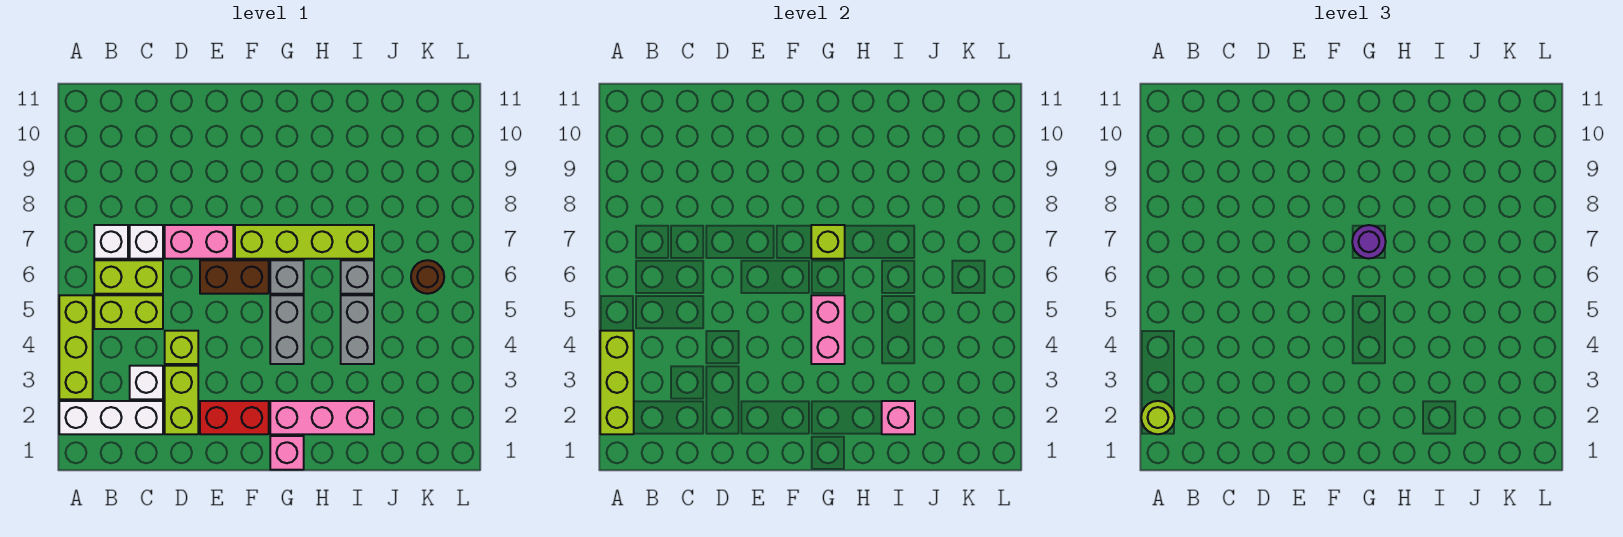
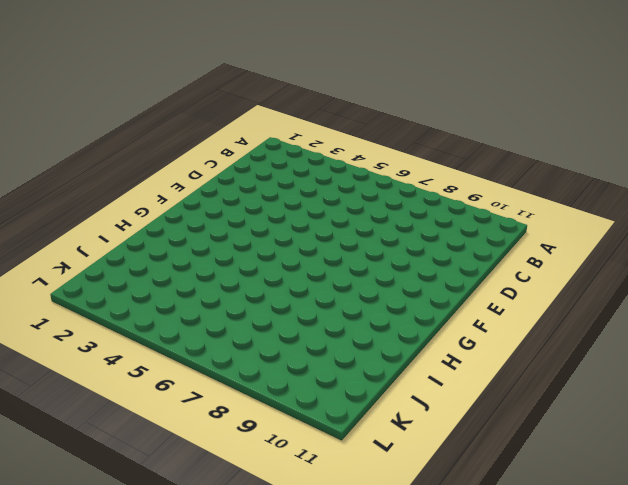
none -> white brick A2:C2 level 1
none -> lime brick A3:A5 level 1
none -> lime brick B5:C5 level 1

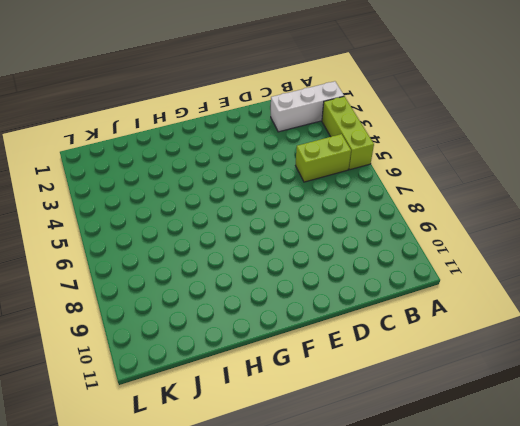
none -> lime brick B6:C6 level 1
none -> white brick B7 level 1
none -> white brick C3 level 1

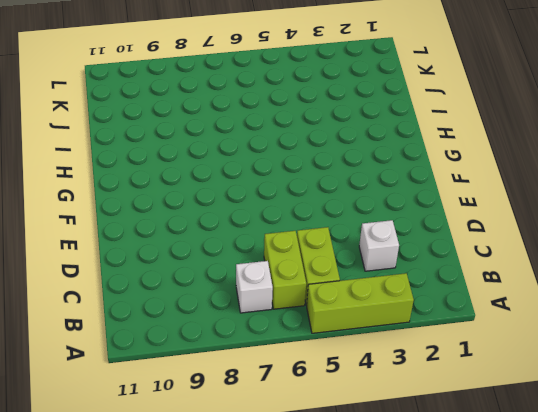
none -> white brick A2:C2 level 1
none -> white brick C7 level 1
none -> lime brick D2:D3 level 1

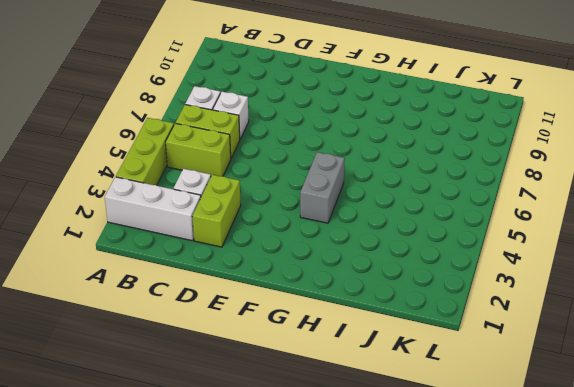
none -> lime brick D4 level 1
none -> pink brick D7:E7 level 1
none -> red brick E2:F2 level 1

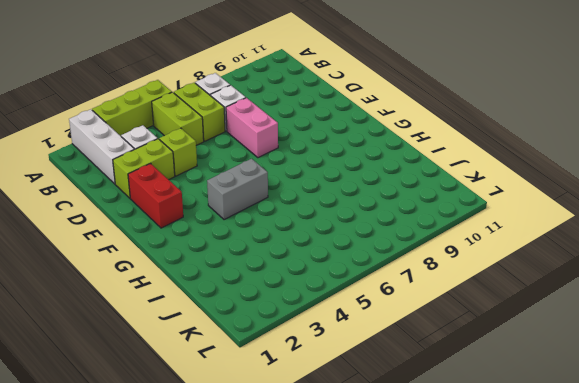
none -> brown brick E6:F6 level 1
none -> lime brick F7:I7 level 1
none -> pink brick G1 level 1

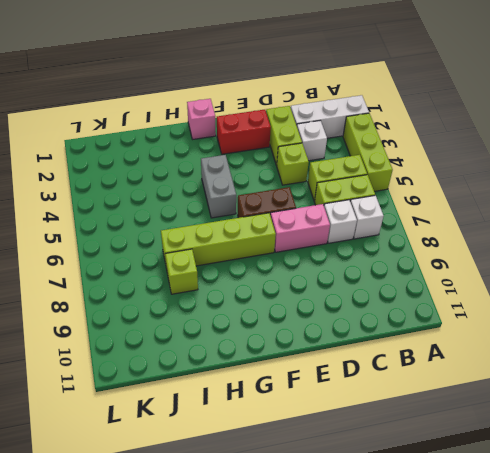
lime brick I8 level 1 -> lime brick G7 level 2
none -> pink brick G2:I2 level 1
none -> grey brick G6 level 1
none -> grey brick I4:I5 level 1

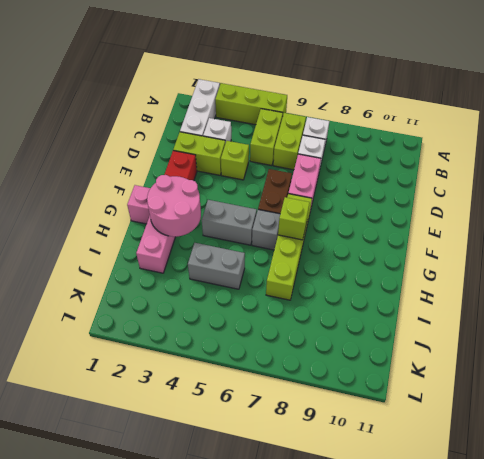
pink round brick G2:H3 level 2 -> none
none -> grey brick I6 level 1
none -> brown round brick K6 level 1
none -> lime brick A2:A4 level 2

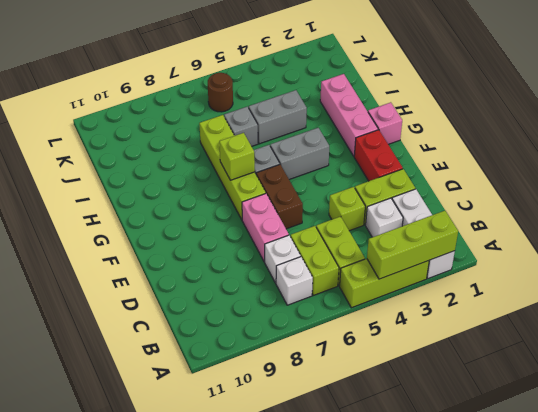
none -> pink brick G4:G5 level 2
none -> pink brick I2 level 2
none -> lime round brick A2 level 3

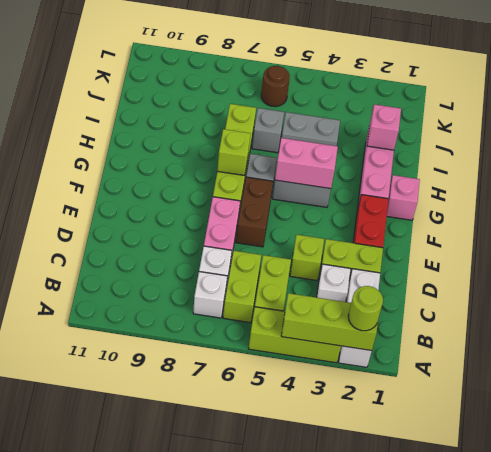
none -> purple round brick G7 level 3

